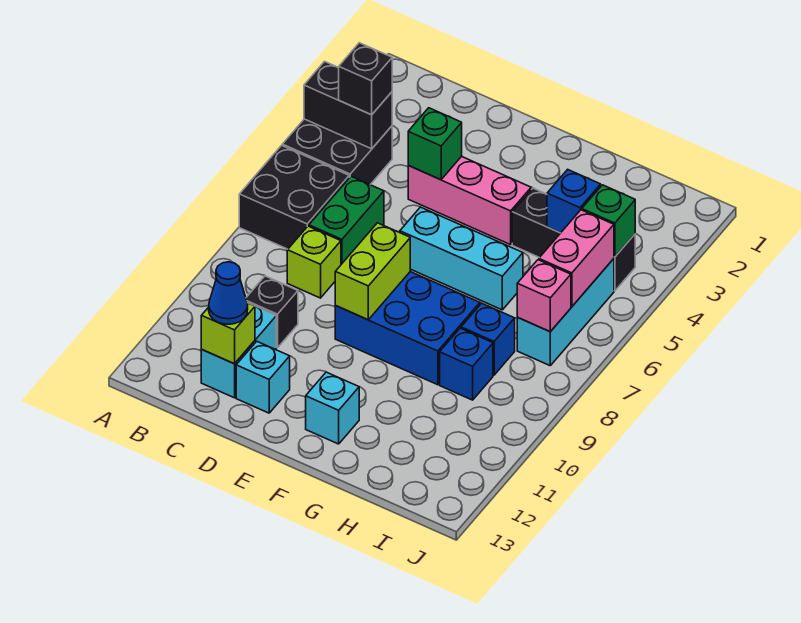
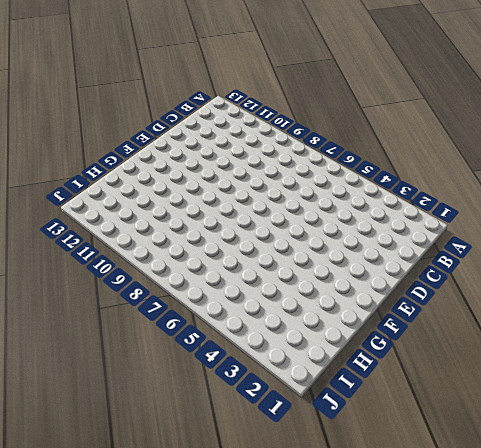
none -> black brick A4:B5 level 1
none -> black brick A6:B7 level 1
none -> green brick C6:C7 level 1

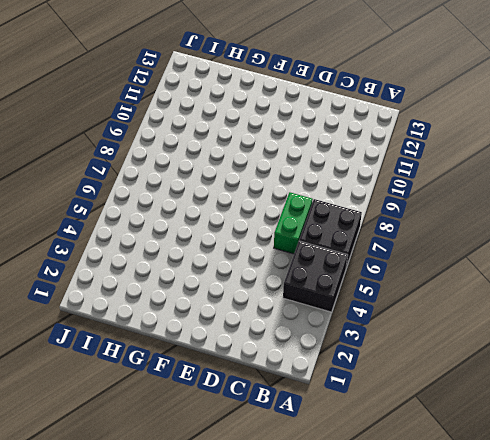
none -> lime brick C8 level 1
none -> black brick C10 level 1
none -> cyan brick C11:C12 level 1

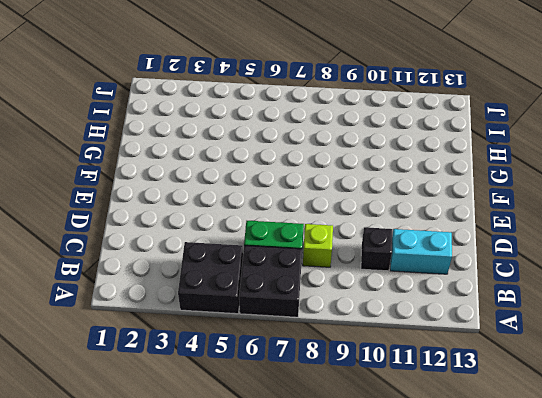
none -> pink brick D4:F4 level 1
none -> cyan brick D12 level 1
none -> cyan brick E6:G6 level 1

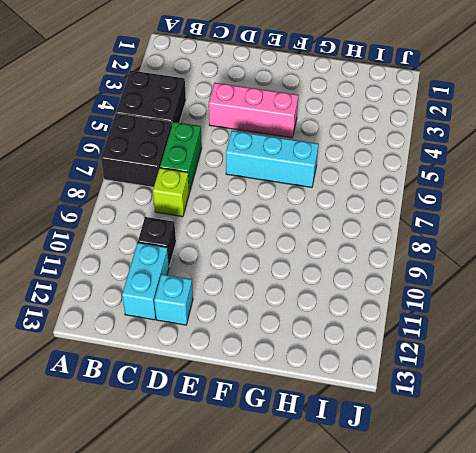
none -> blue brick E8:G9 level 1
none -> cyan brick F12 level 1
none -> black brick G4:I4 level 1

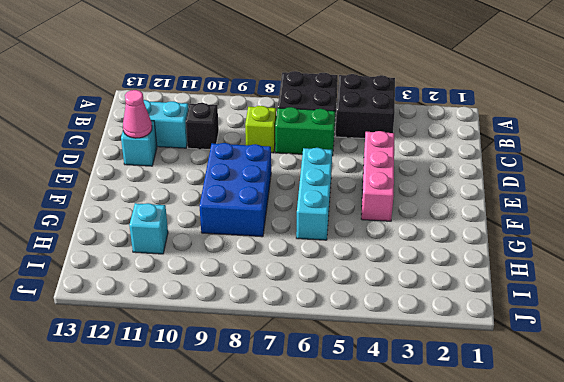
pink cone D12 level 2 -> none
cyan brick H11 level 1 -> cyan brick F12 level 1
none -> black brick G4:I4 level 1
none -> blue brick H8 level 1
none -> blue brick H9 level 1

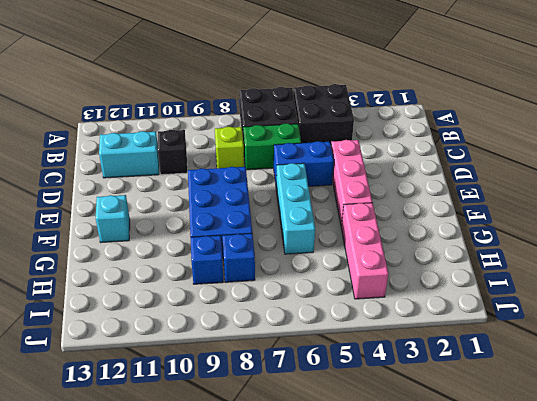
blue brick D5:D6 level 1 -> none
pink brick G4:I4 level 1 -> black brick G4:I4 level 1
none -> cyan brick D12 level 1
none -> cyan brick I5:I7 level 1
none -> black brick A4:B4 level 2

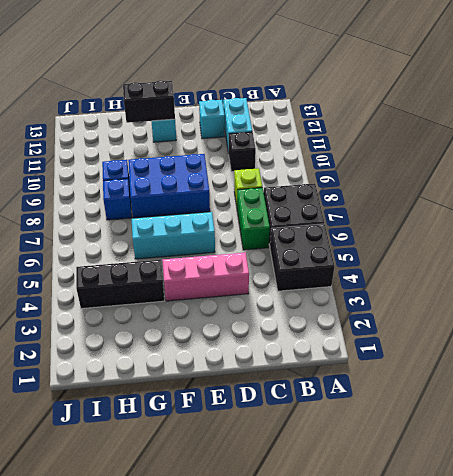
black brick F12:G12 level 2 -> black brick A4:B4 level 2
none -> cyan brick I5:I7 level 1
none -> lime brick C12 level 2
none -> green brick D4 level 2

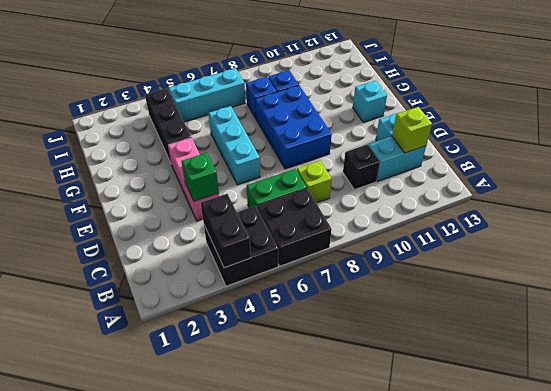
none -> lime brick E8:E9 level 2
none -> blue brick H4 level 2
none -> green brick I4 level 2

